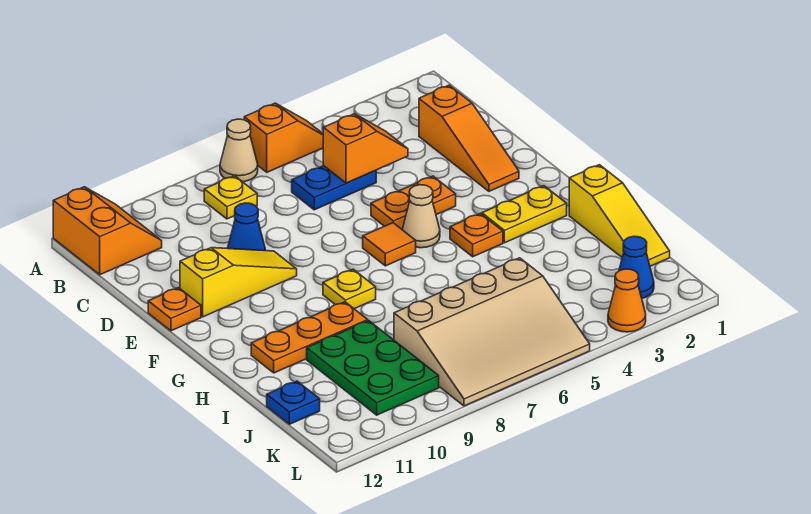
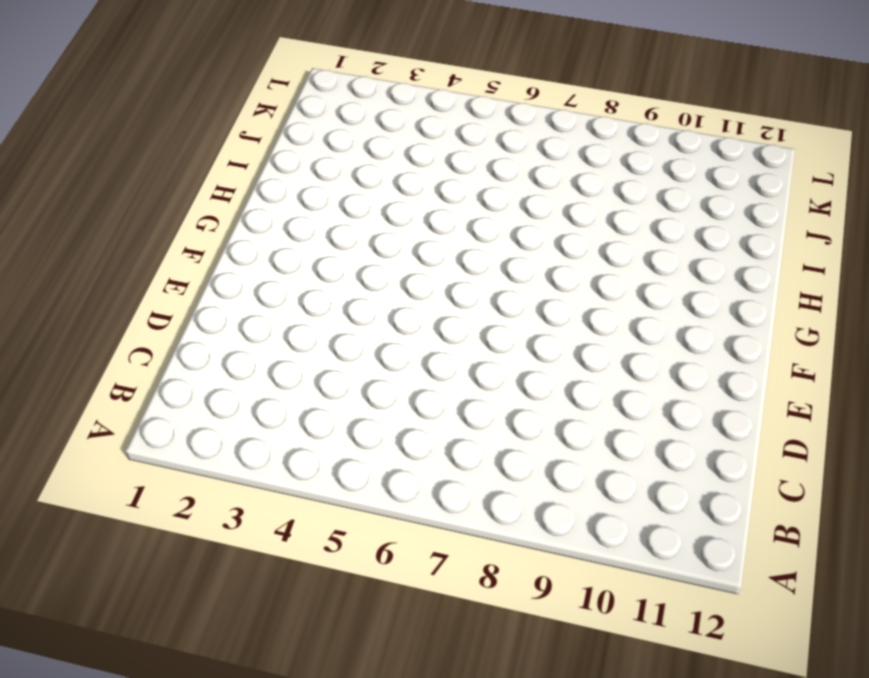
none -> orange slope A5:A6 level 1 top 6
none -> tan cone A7 level 1
none -> orange slope A11:B12 level 1 top 12

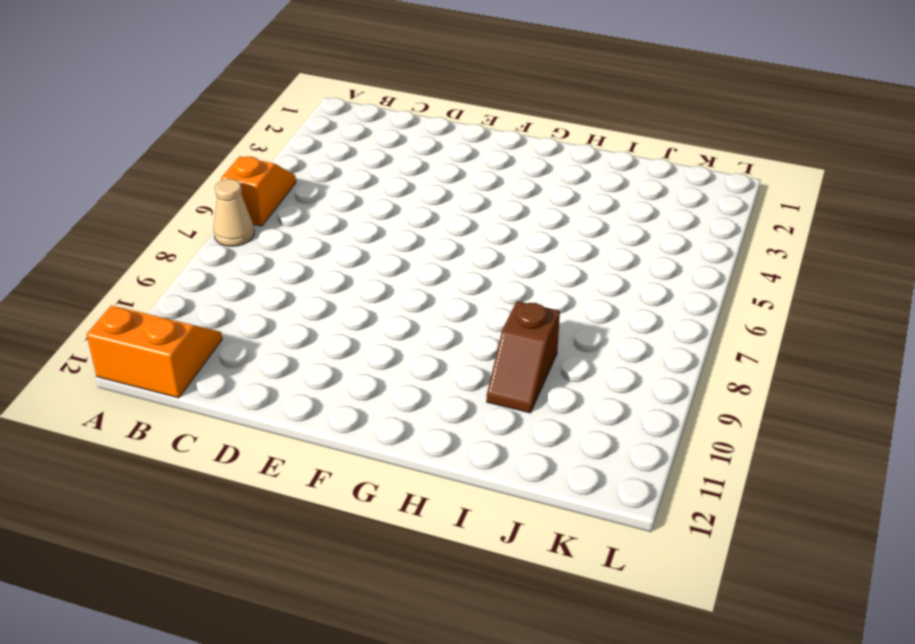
brown slope I9:I10 level 1 top 9 -> green plate I9:K10 level 1
none -> yellow plate B8 level 1
none -> orange slope C2:E2 level 1 top C
none -> blue plate C5:C6 level 1

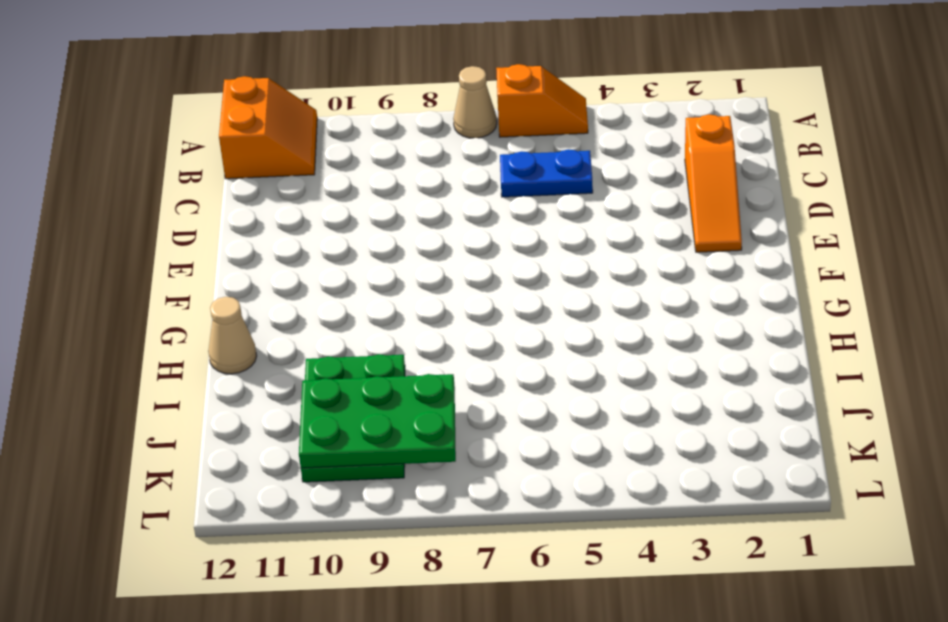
tan cone H12 level 1 -> tan cone F5 level 1
green plate J8:K10 level 2 -> none
none -> yellow plate B8 level 1
none -> blue cone D9 level 1
none -> orange plate E4:E5 level 1

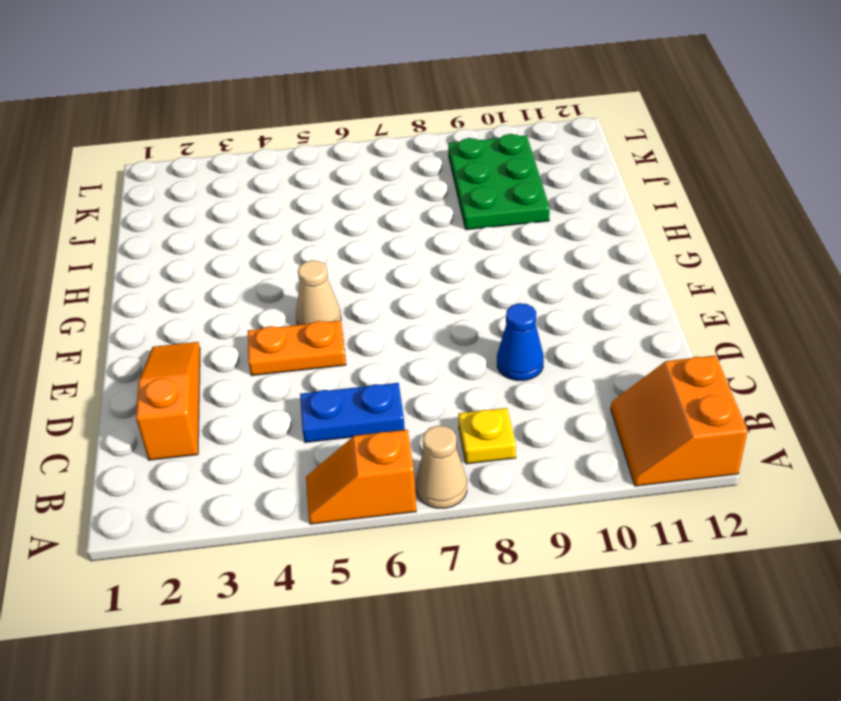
none -> yellow slope E9:E11 level 1 top 11
none -> orange plate E12 level 1
none -> orange tile F6 level 1

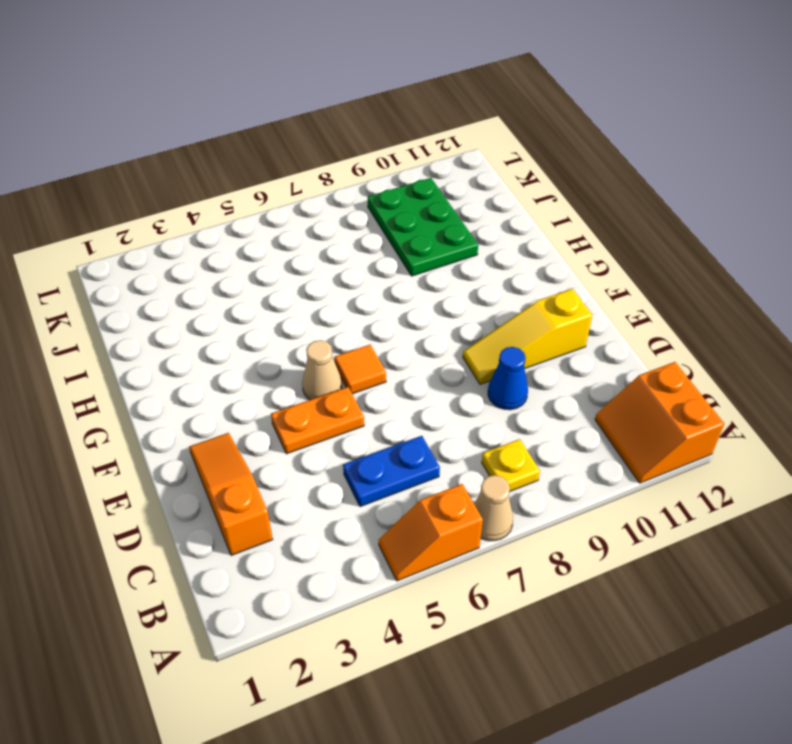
none -> orange plate E12 level 1
none -> yellow plate G2:G3 level 1
none -> orange plate G4 level 1

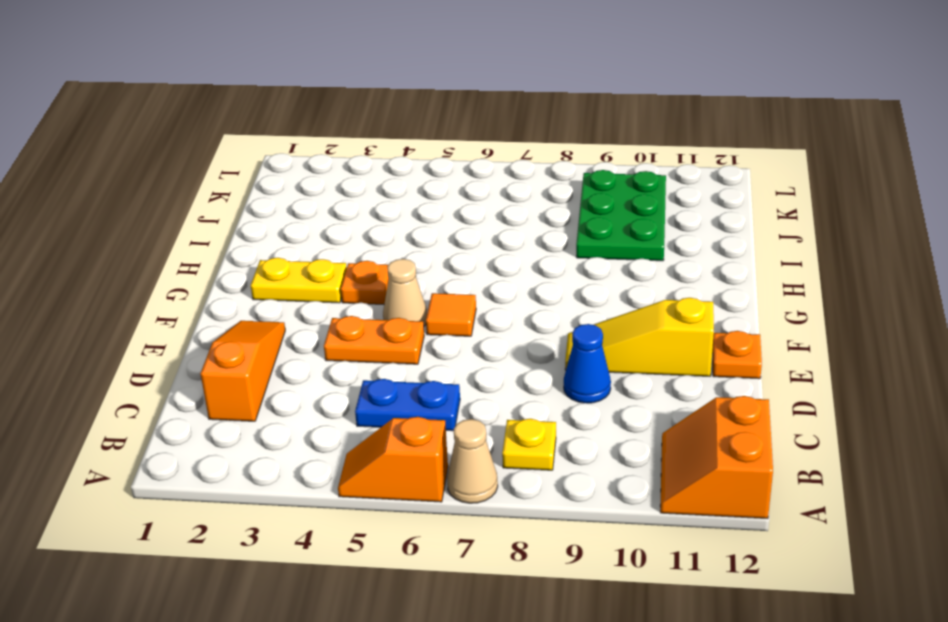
none -> yellow plate G8 level 1
none -> yellow slope H1:J1 level 1 top H
none -> orange plate H9:H11 level 1

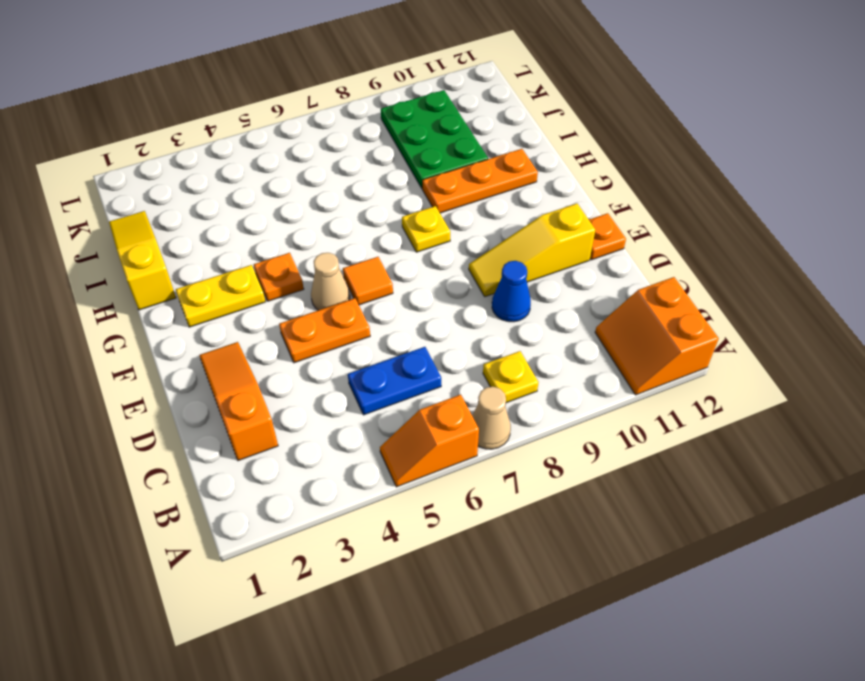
none -> tan slope J5:L8 level 1 top J
none -> blue plate J12 level 1
none -> blue cone K2 level 1

